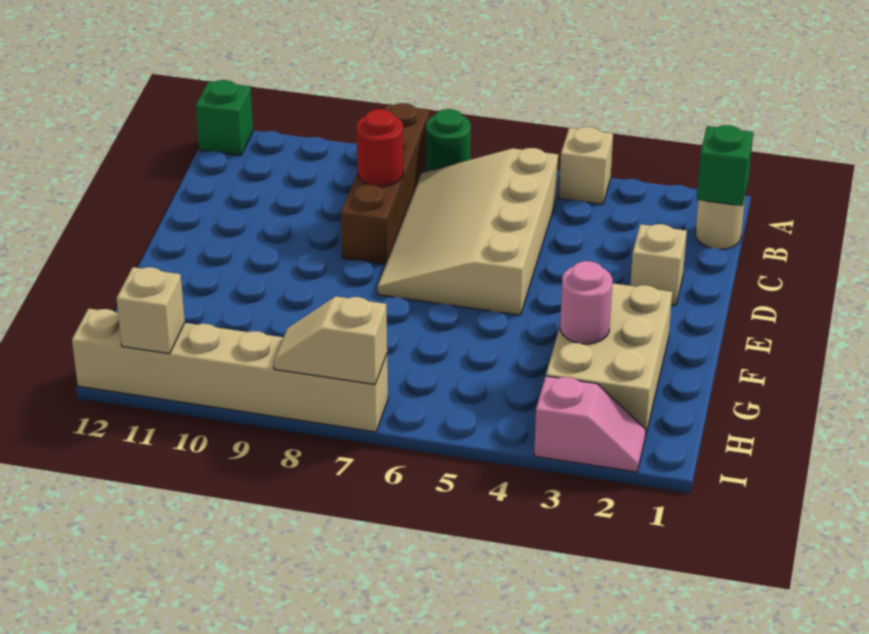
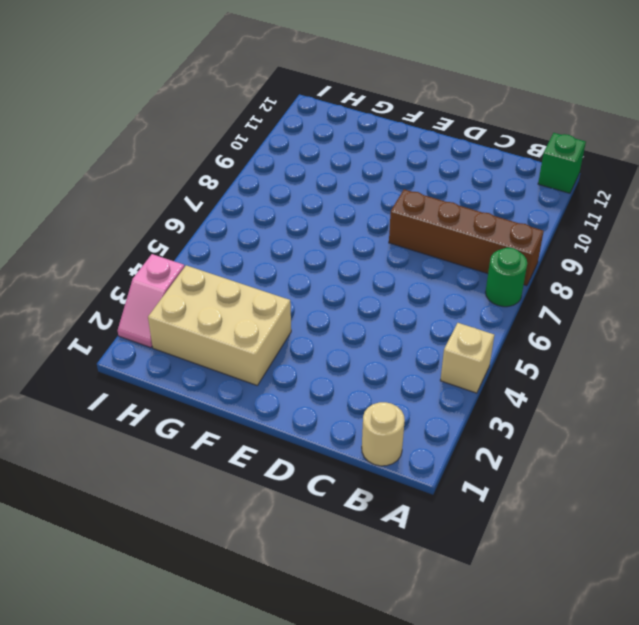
none -> tan slope B5:E7 level 1 top 5
none -> tan brick D2 level 1
none -> tan brick I7:I12 level 1

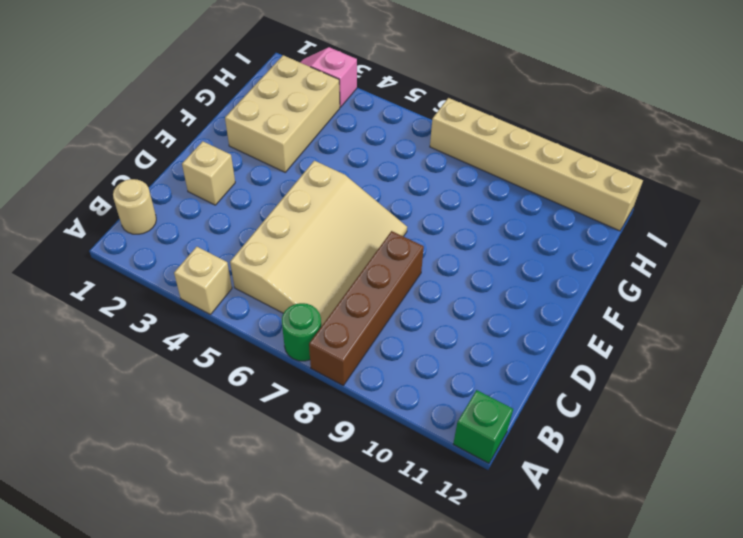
none -> green brick B1 level 2
none -> red round brick C8 level 2
none -> pink round brick G3 level 2

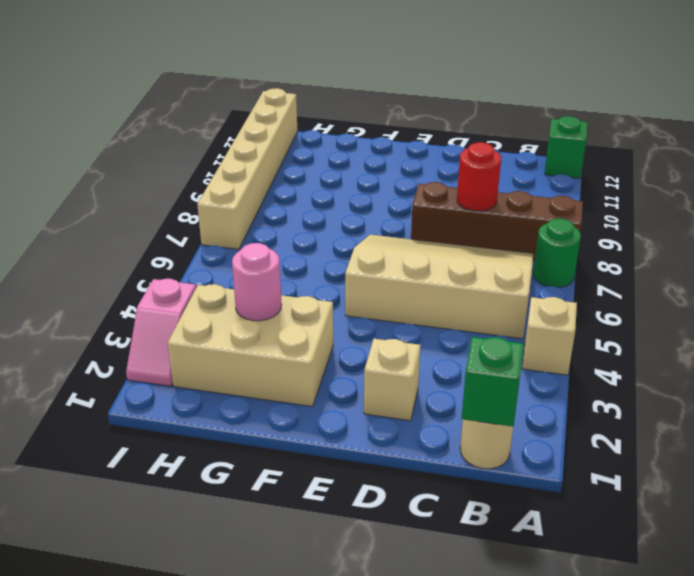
none -> tan slope I7:I8 level 2 top 7
none -> tan brick I11 level 2

